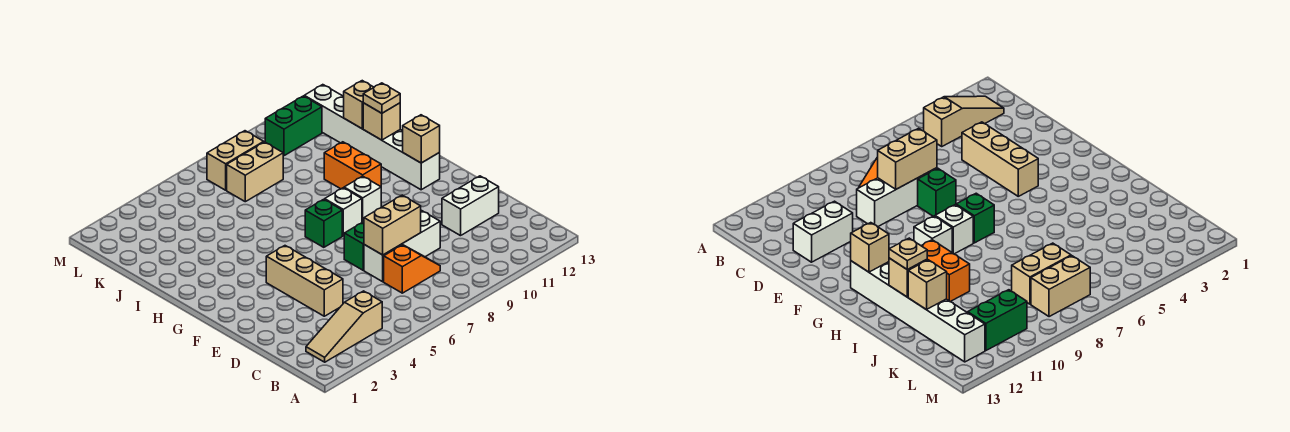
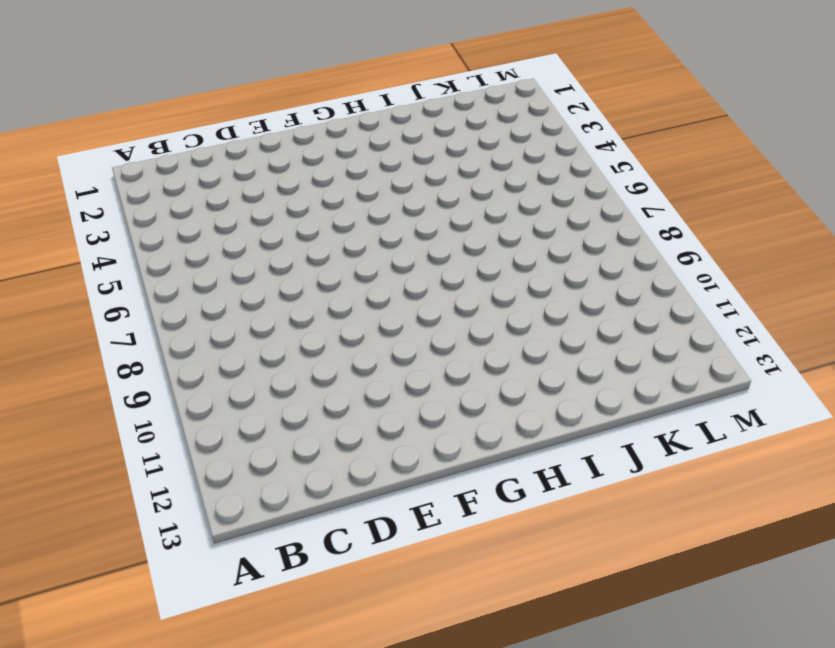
none -> tan slope B2:B4 level 1 top 4
none -> orange slope C7:C8 level 1 top 7
none -> tan brick D4:F4 level 1

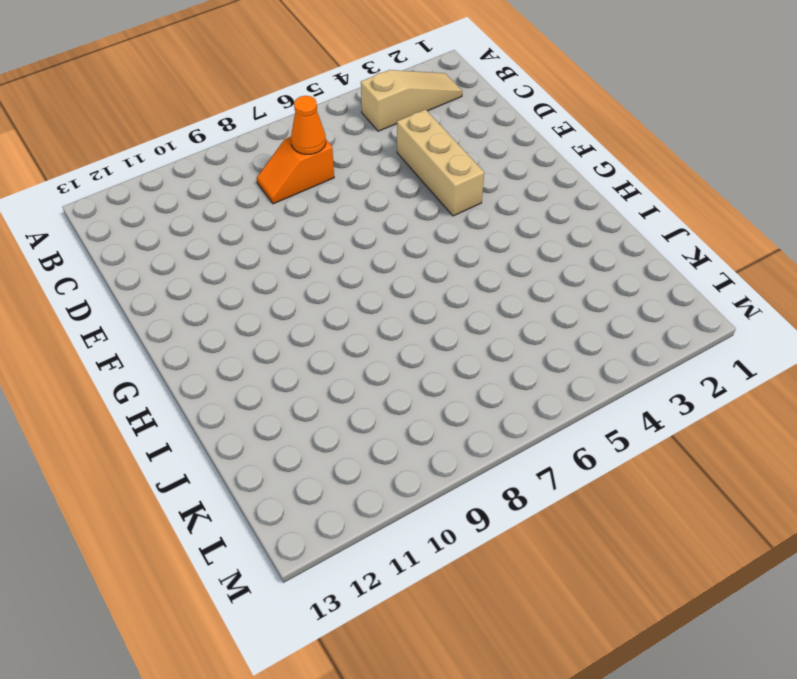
orange cone C7 level 2 -> none
none -> white brick D7:D9 level 1
none -> white brick D11:D12 level 1
none -> green brick E7 level 1

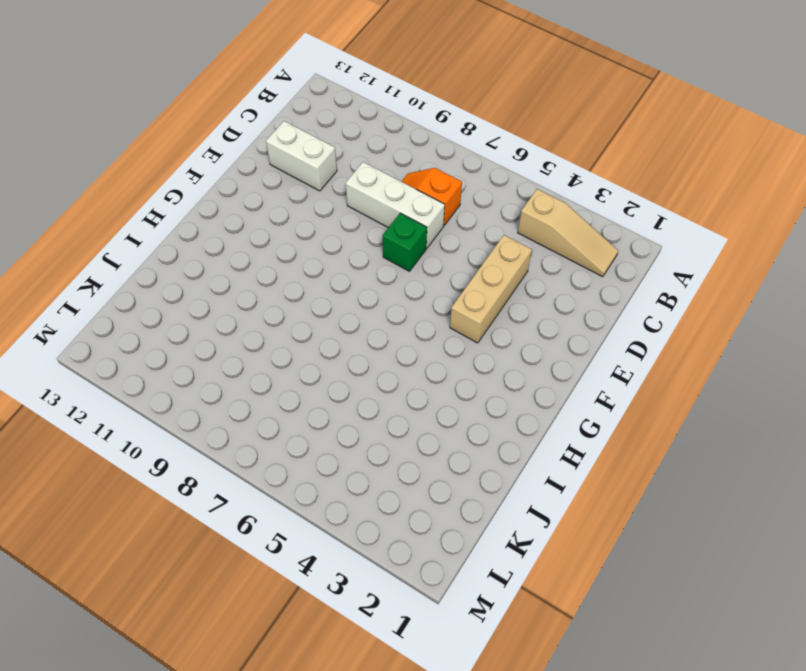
none -> green brick G7 level 1
none -> white brick G8 level 1
none -> white brick G9 level 1

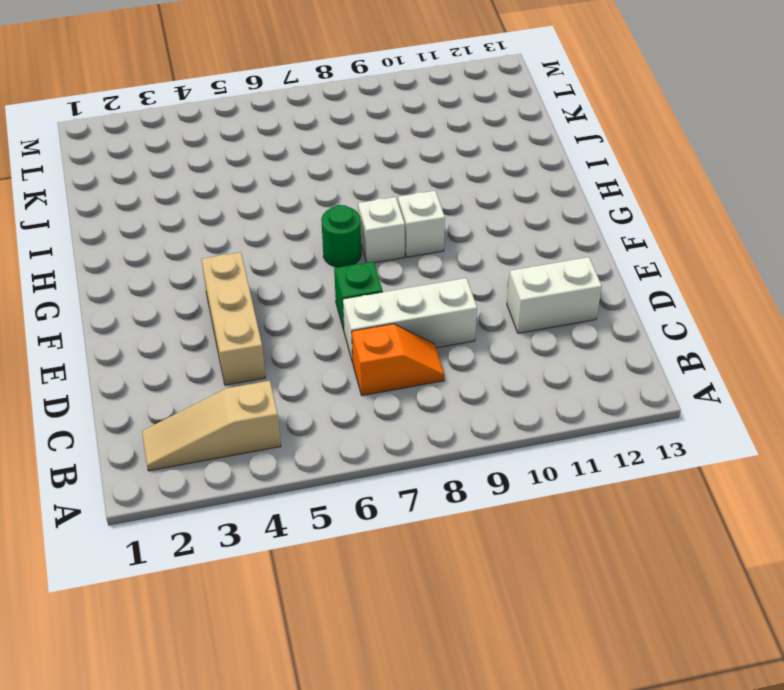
green round brick G7 level 1 -> green brick G7 level 1
none -> white brick G12:L12 level 1
none -> orange brick H10:I10 level 1
none -> tan brick K7:K8 level 1

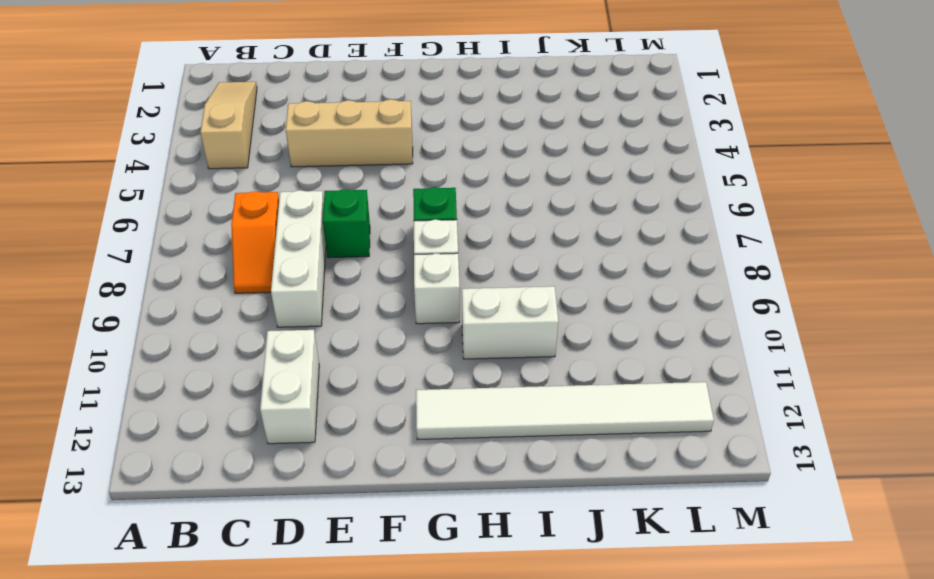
white tile G12:L12 level 1 -> white brick G12:L12 level 1
white brick H10:I10 level 1 -> orange brick H10:I10 level 1
none -> tan brick K7:K8 level 1
none -> tan brick L7:L8 level 1
none -> green brick L10:L11 level 1

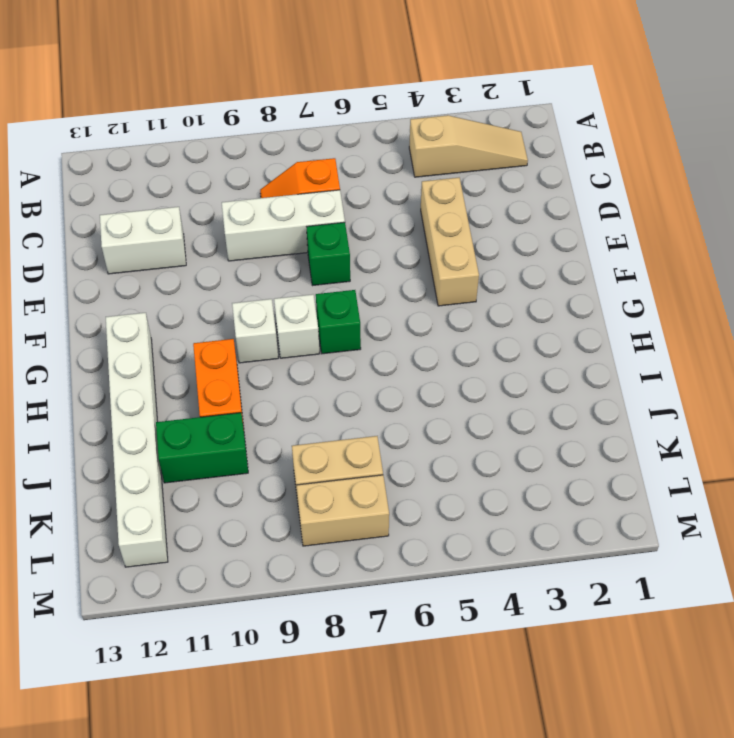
green brick J10:J11 level 1 -> green brick L10:L11 level 1
none -> tan brick D7:D8 level 2
none -> tan brick G12 level 2
none -> tan brick I12 level 2

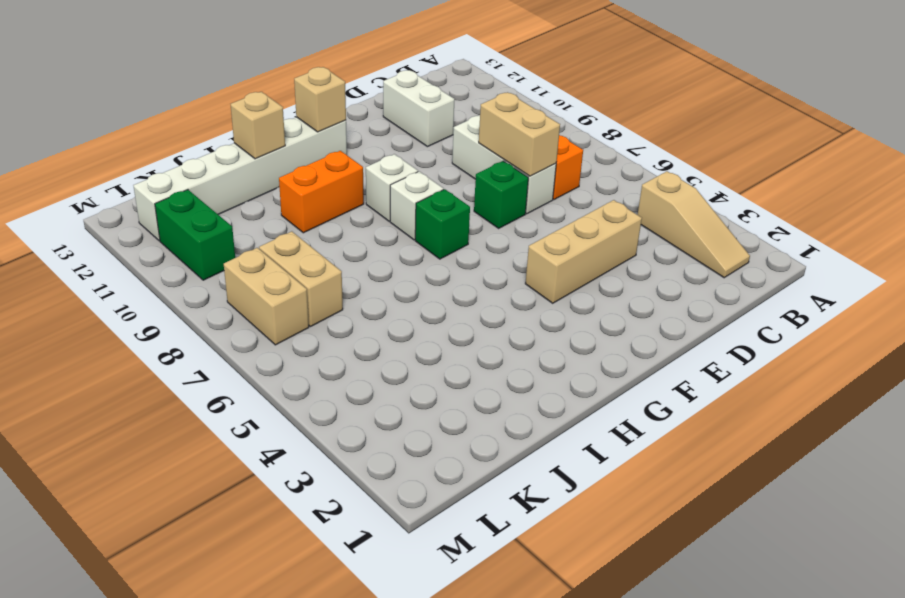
none -> tan brick J12 level 2
none -> tan plate I12 level 3

